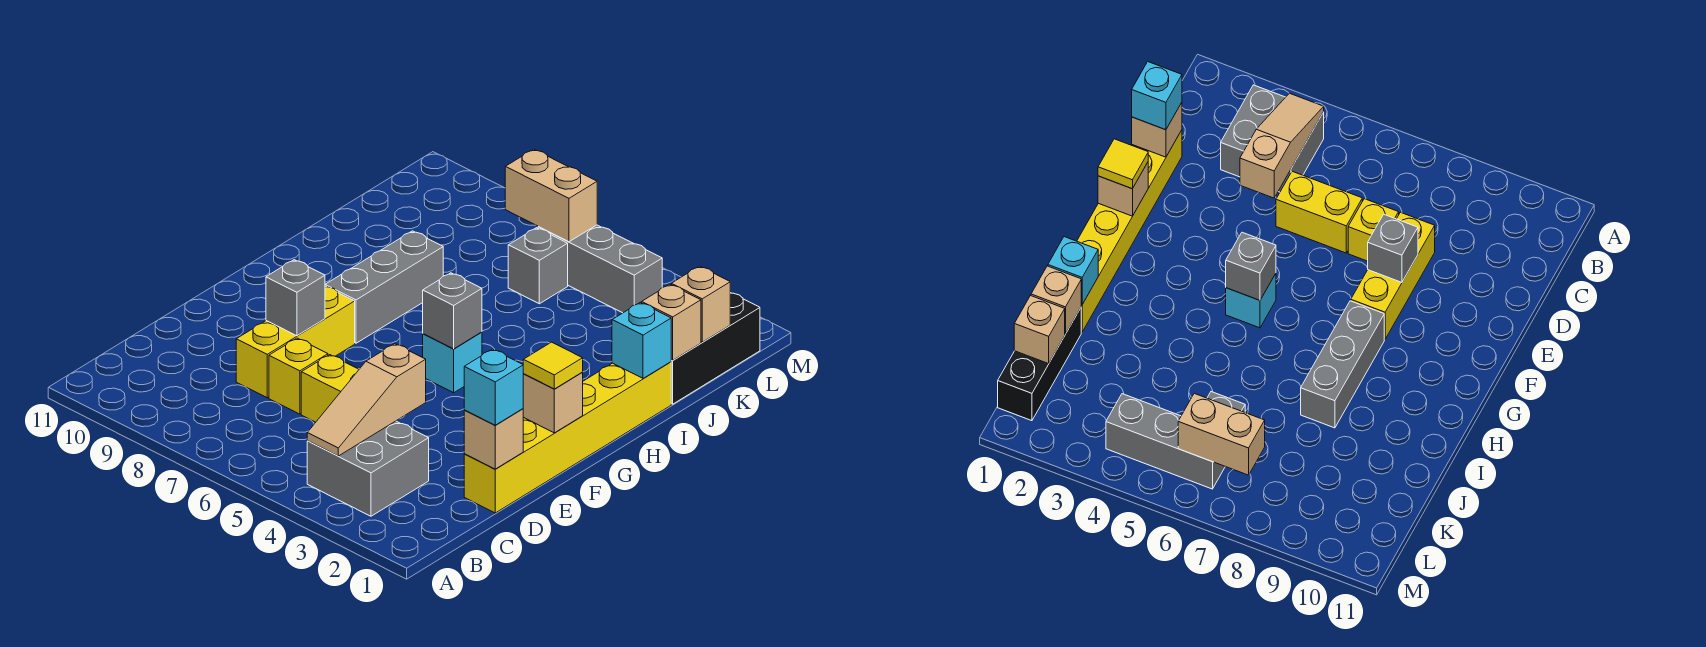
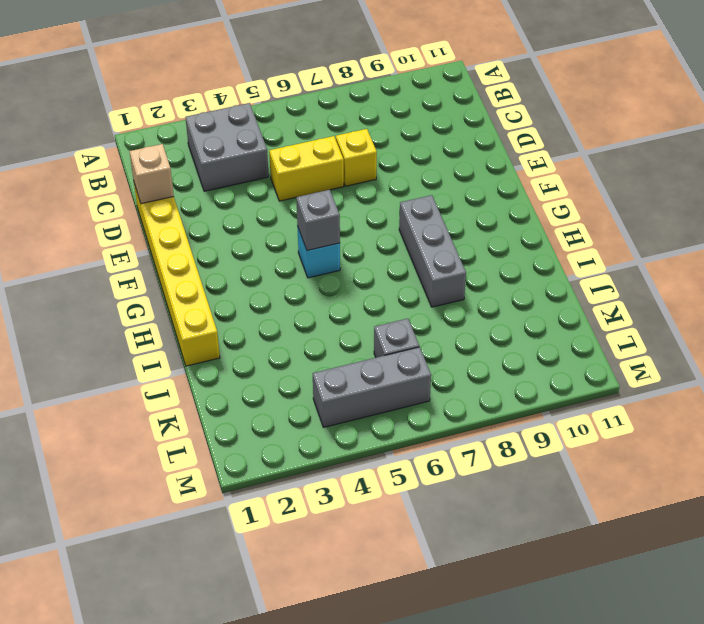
none -> yellow brick D8:F8 level 1
none -> black brick J1:L1 level 1
none -> tan slope B4:D4 level 2 top D

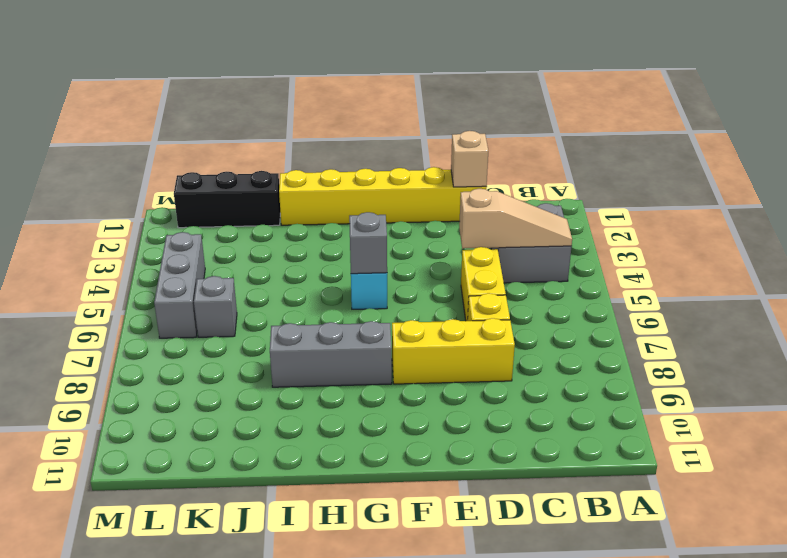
none -> grey brick E8 level 2
none -> tan brick F1 level 2
none -> cyan brick I1 level 2

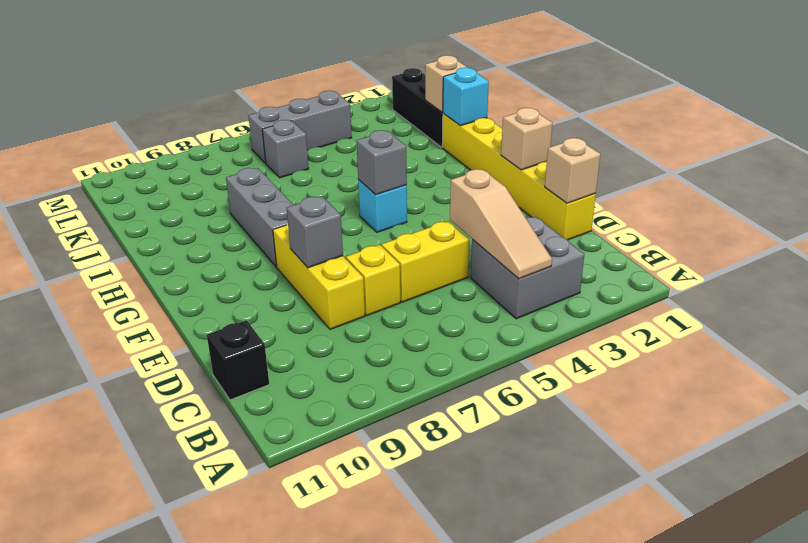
black brick C11 level 1 -> none
none -> tan brick K1 level 2
none -> tan brick L6:L7 level 2
none -> cyan brick D1 level 3

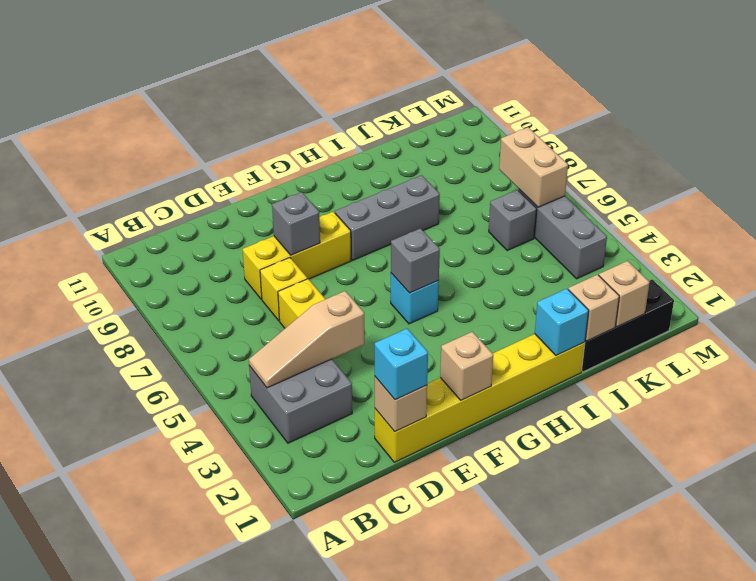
none -> yellow tile F1 level 3

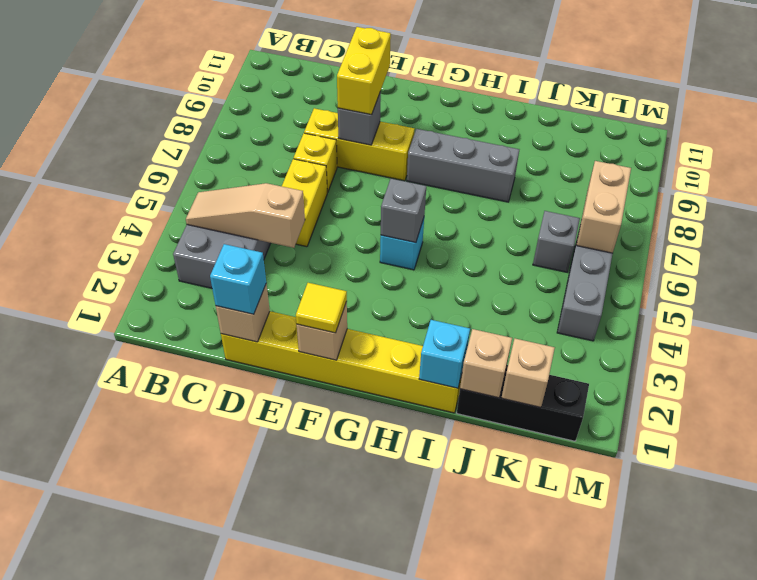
yellow brick E8:E9 level 3 -> none

